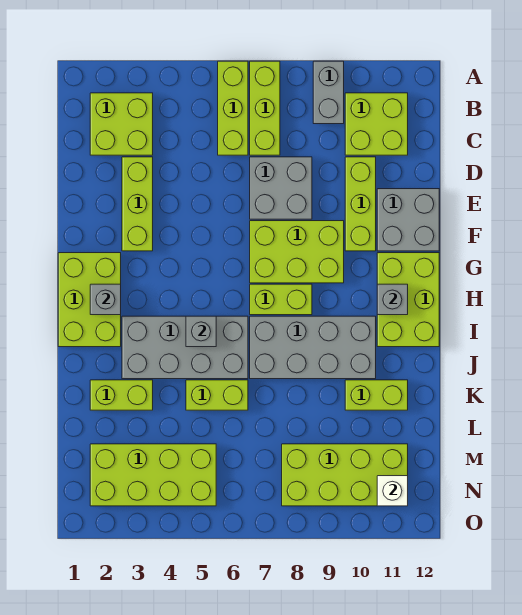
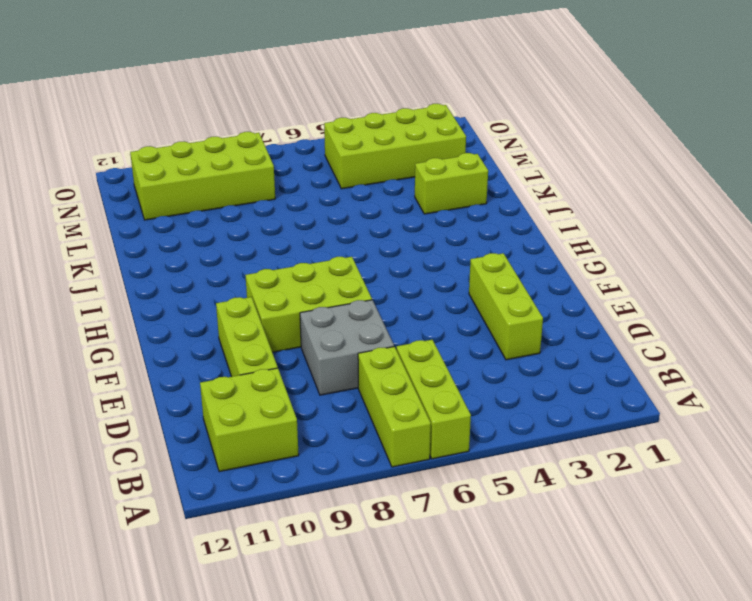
none -> grey brick A9:B9 level 1
none -> lime brick B2:C3 level 1
none -> grey brick E11:F12 level 1

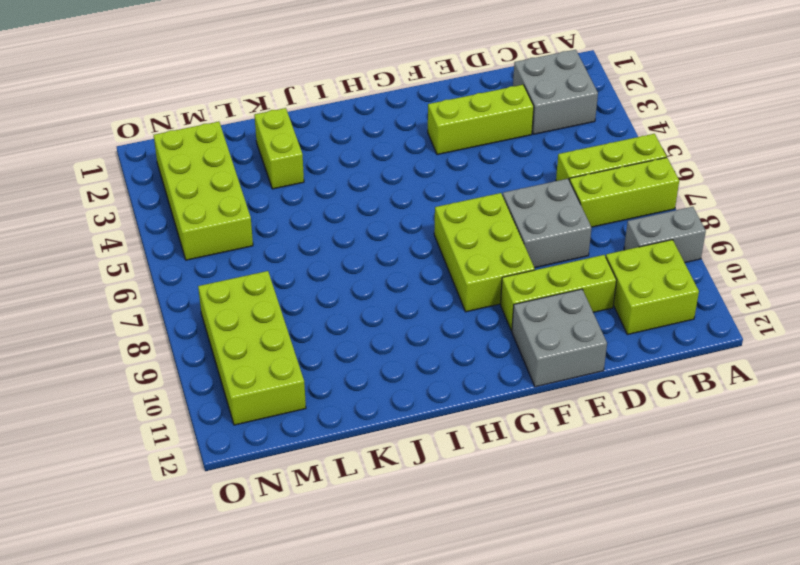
grey brick B2:C3 level 1 -> lime brick B2:C3 level 1
none -> lime brick G1:I2 level 1
none -> lime brick G11:I12 level 1
none -> lime brick H7:H8 level 1

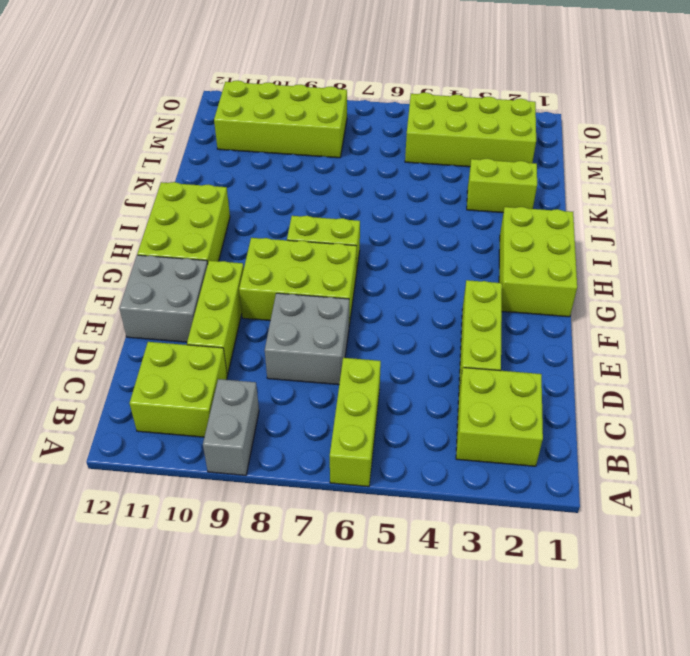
none -> lime brick A7:C7 level 1
none -> grey brick I3:J6 level 1
none -> grey brick I7:J10 level 1

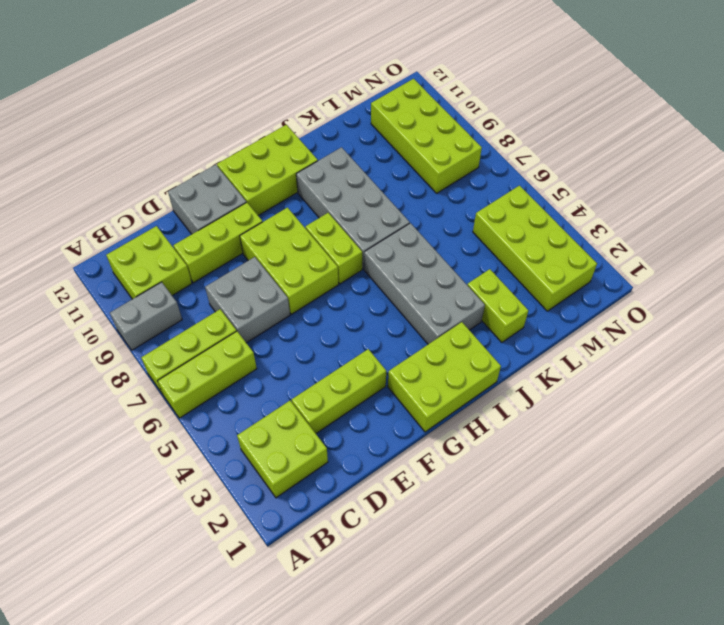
none -> lime brick K5:K6 level 1
none -> lime brick K10:K11 level 1
none -> grey brick H2 level 2

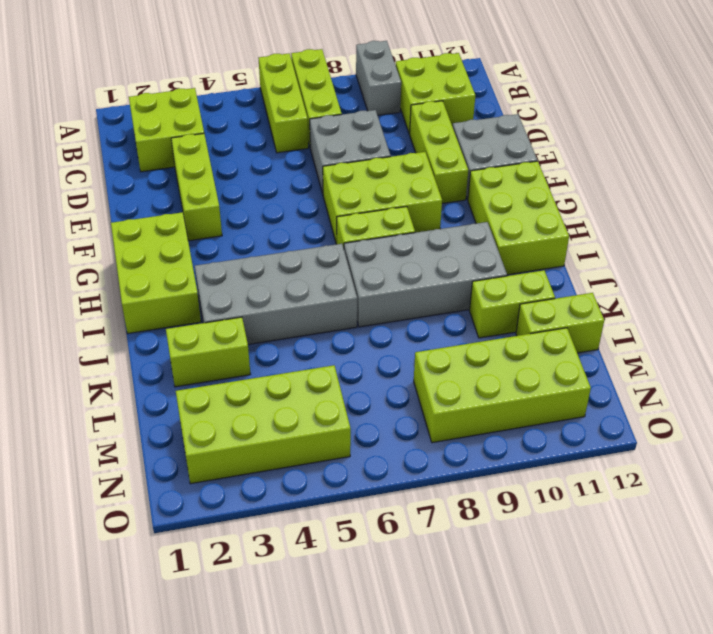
lime brick L11:L12 level 1 -> lime brick K5:K6 level 1
none -> grey brick H2 level 2
none -> grey brick H11 level 2
none -> grey brick I5 level 2

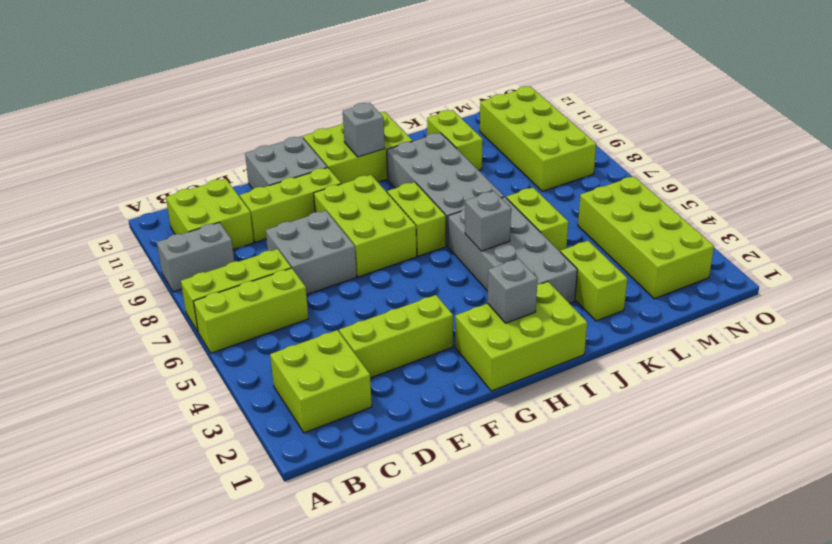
none -> white brick N11 level 2

